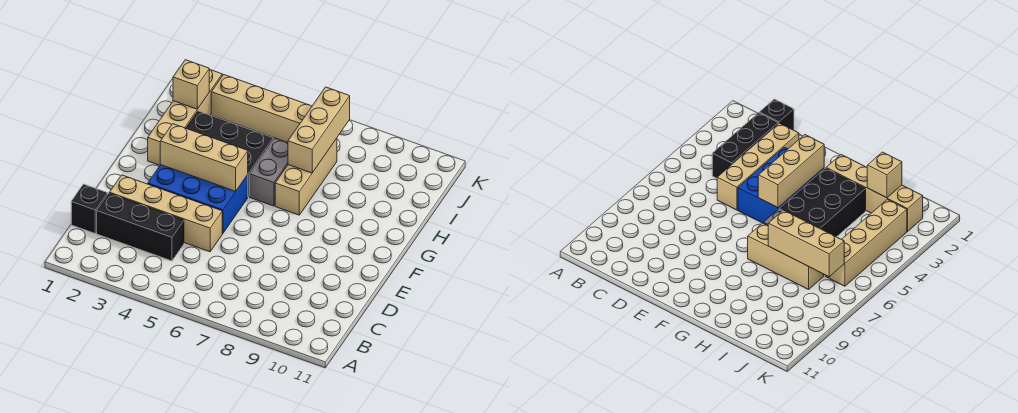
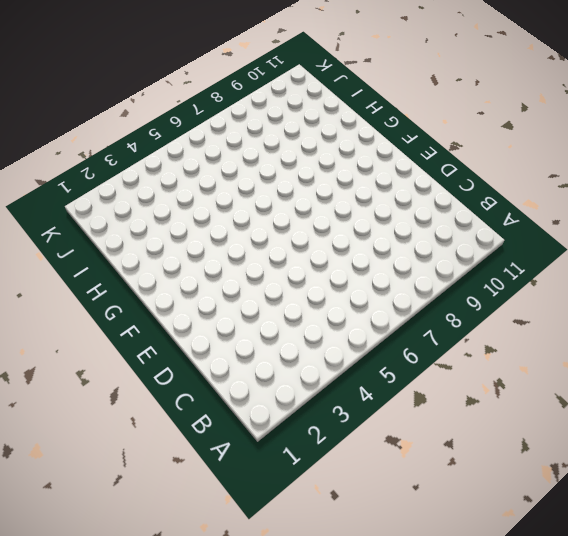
none -> black brick C1 level 1
none -> black brick C2:C4 level 1
none -> tan brick D2:D5 level 1

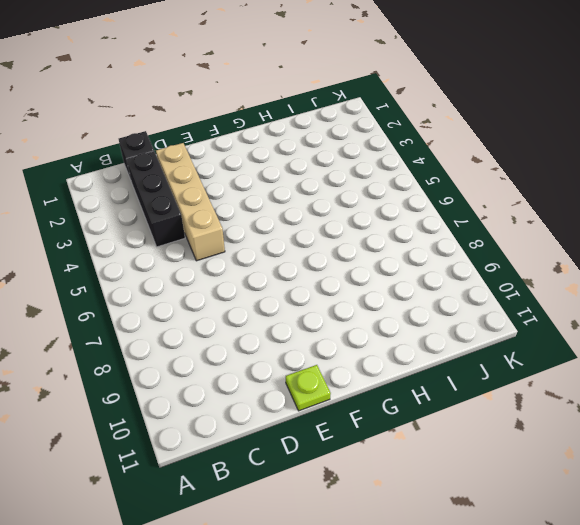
lime plate E11 level 1 -> none
none -> blue brick E3:F5 level 1
none -> tan brick G2:J2 level 1
none -> black brick G3:H5 level 1

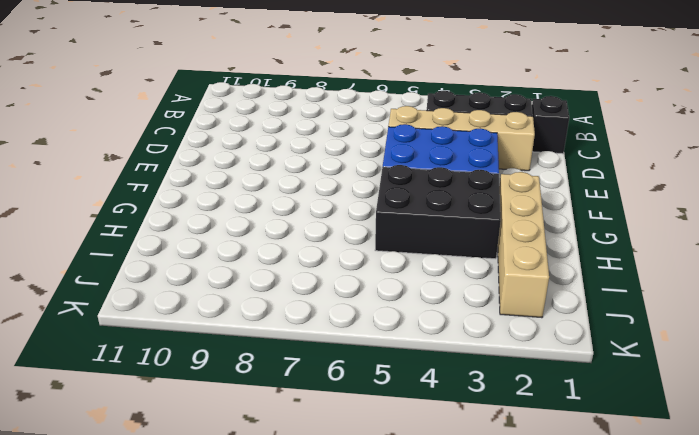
none -> grey brick G6:H6 level 1
none -> tan brick G7:I7 level 1
none -> tan brick J3:J6 level 1

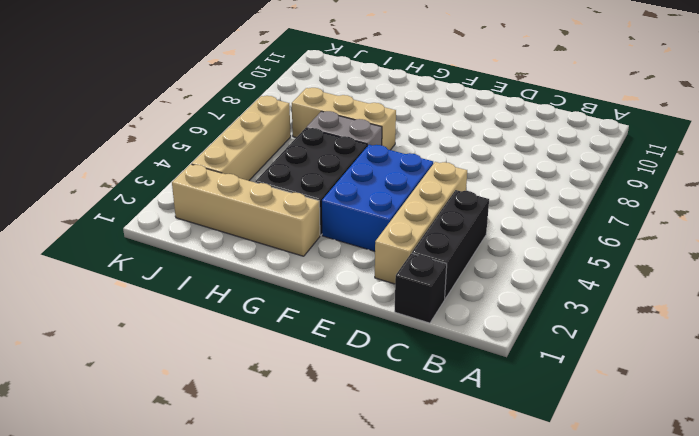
none -> tan brick F3:F5 level 2
none -> tan brick H7:J7 level 2
none -> tan brick I2 level 2

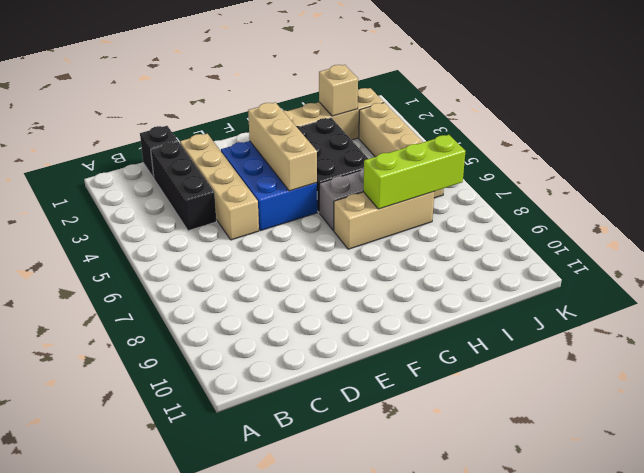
lime brick H7:J7 level 2 -> tan brick H7:J7 level 2

